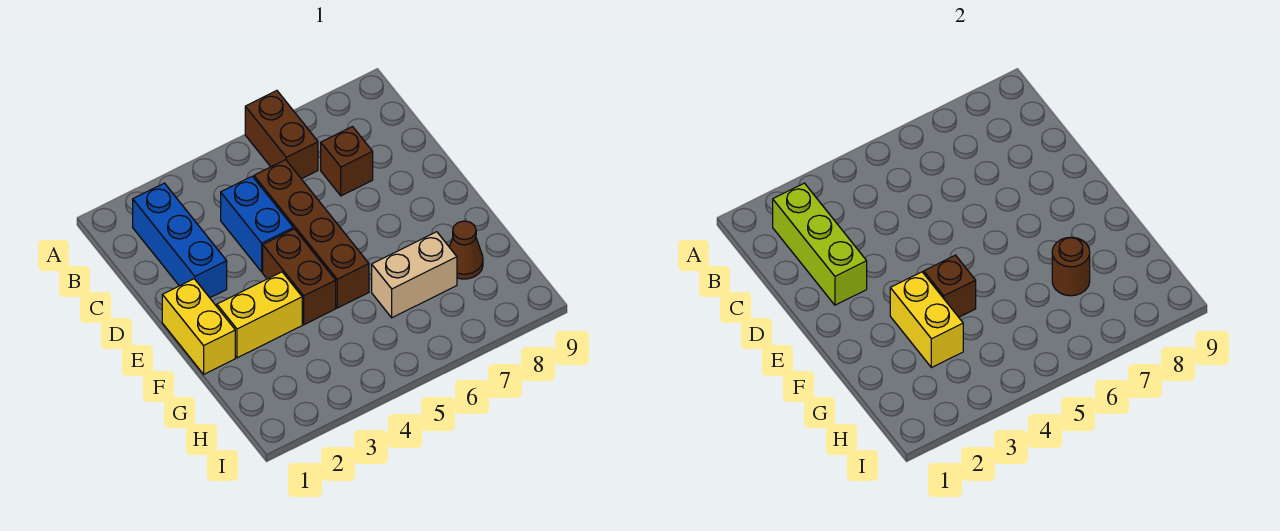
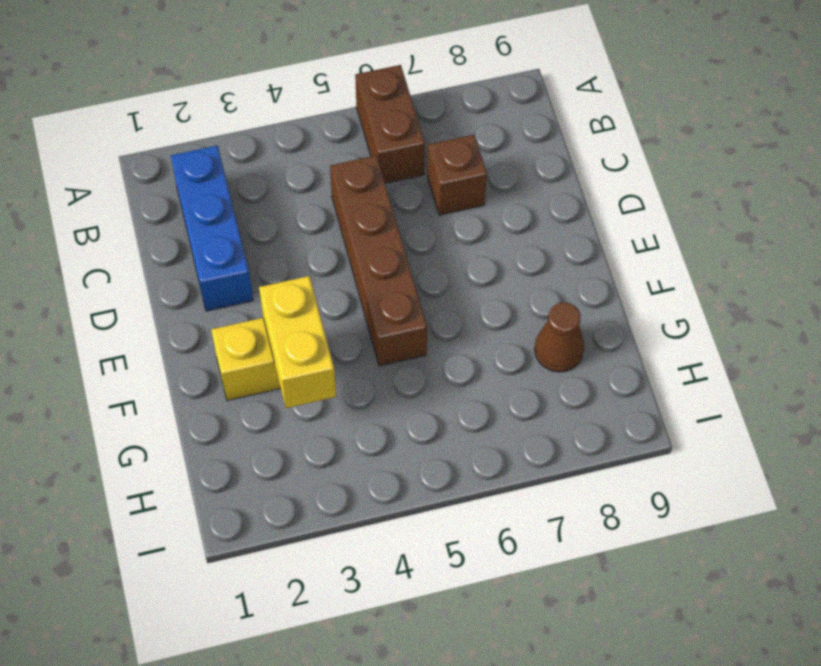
none -> blue brick C4:D4 level 1
none -> yellow brick E1:F1 level 1
none -> brown brick E4:F4 level 1

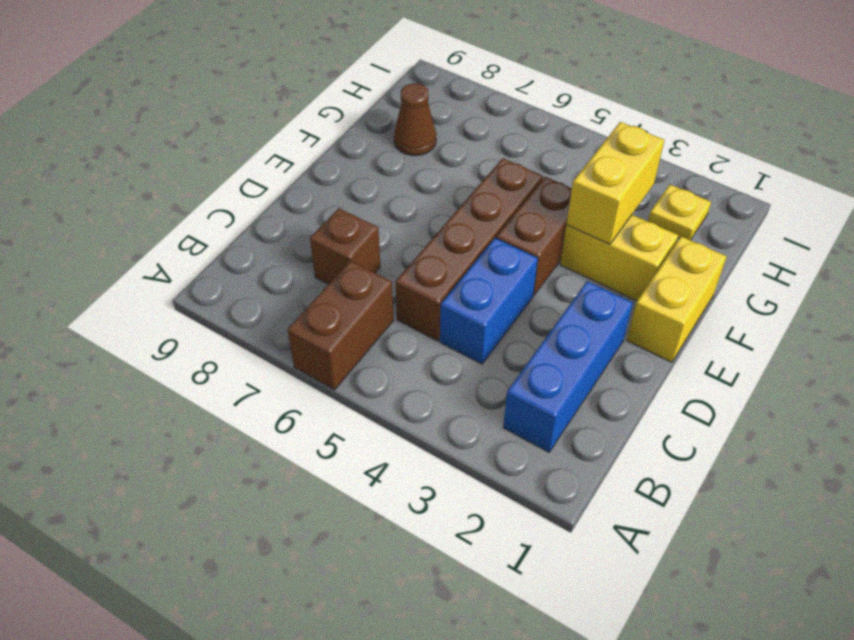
yellow plate H2 level 1 -> none
none -> tan brick G6:G7 level 1
none -> lime brick B2:D2 level 2
none -> brown brick F4 level 2

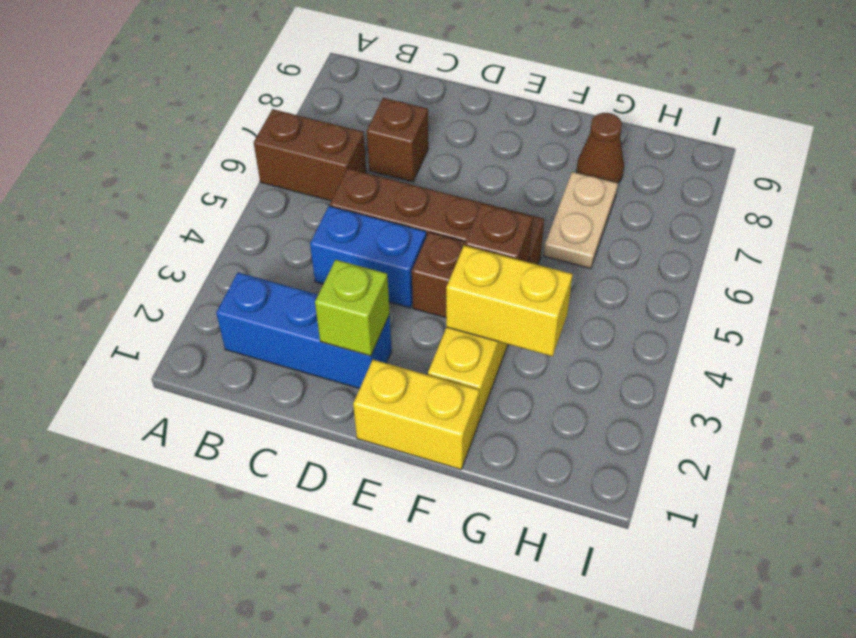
lime brick D2 level 2 -> lime brick B2:D2 level 2
tan plate G6:G7 level 1 -> tan brick G6:G7 level 1
none -> brown round brick G7 level 2

